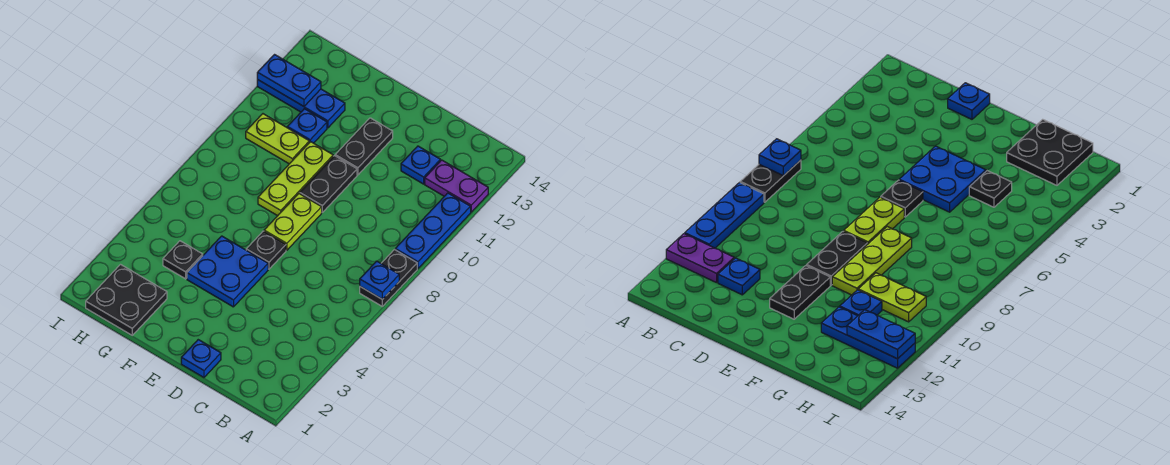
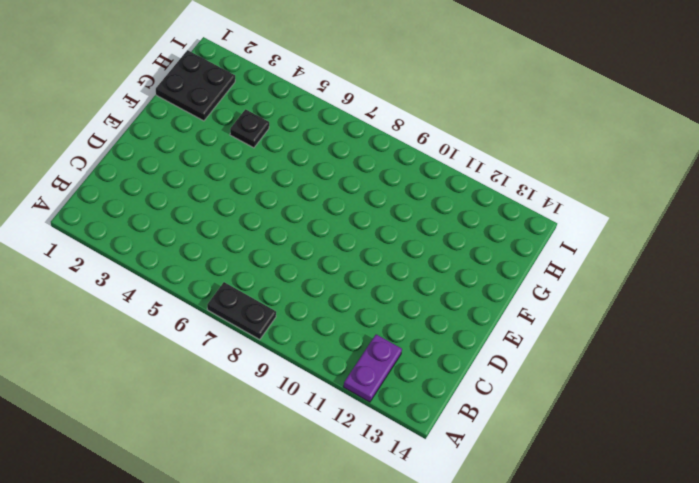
none -> blue plate A9:A11 level 1
none -> blue plate C12 level 1
none -> blue plate D1 level 1

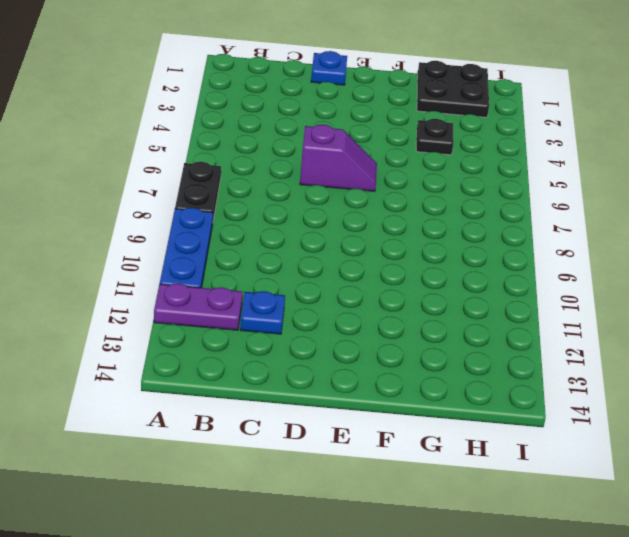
purple slope D6:E6 level 1 top D -> black plate E6 level 1
none -> blue plate E4:F5 level 1
none -> lime plate E7:E8 level 1
none -> black plate E9:E10 level 1

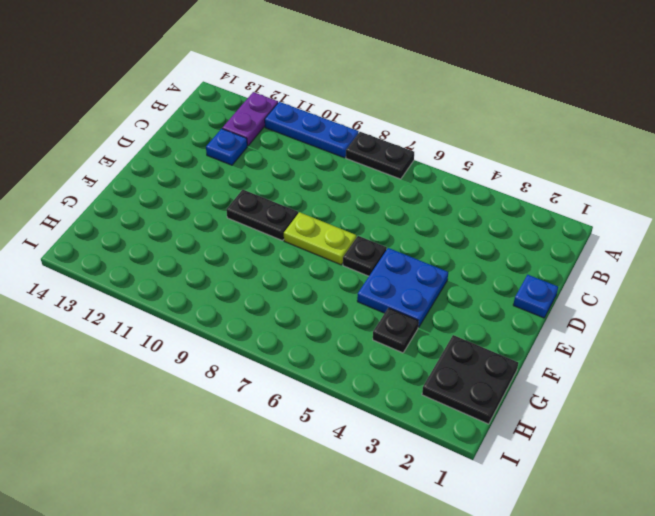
none -> black plate E11:E12 level 1
none -> lime plate F8:F10 level 1
none -> lime plate G10:H10 level 1

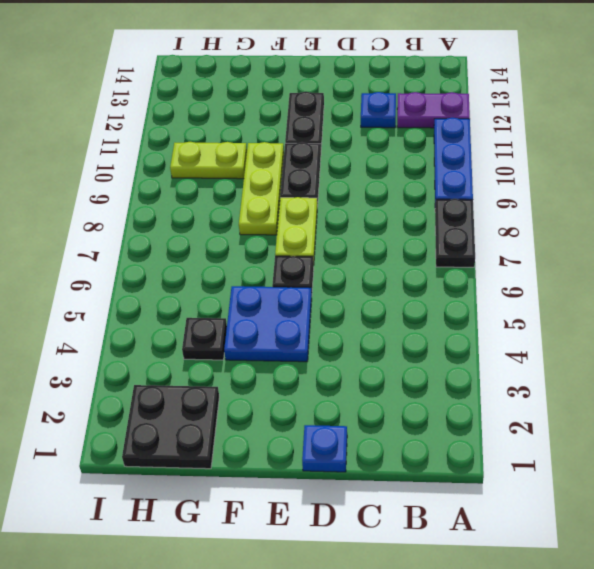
none -> blue plate G11 level 1
none -> blue plate G12:I12 level 1
none -> blue plate A7 level 2

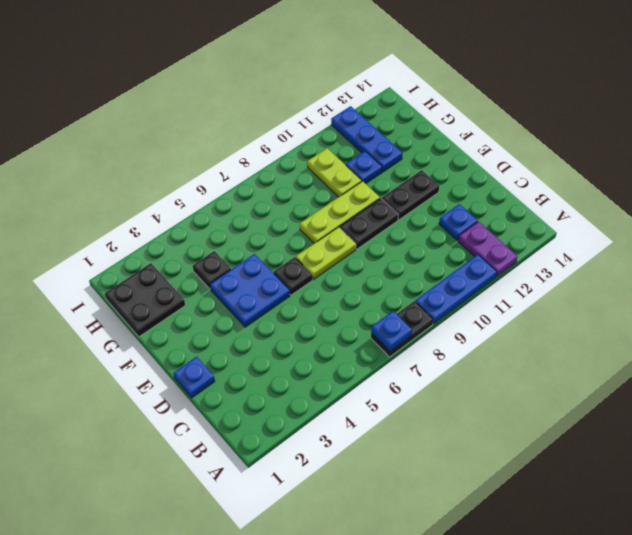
none -> blue plate H12:I12 level 2

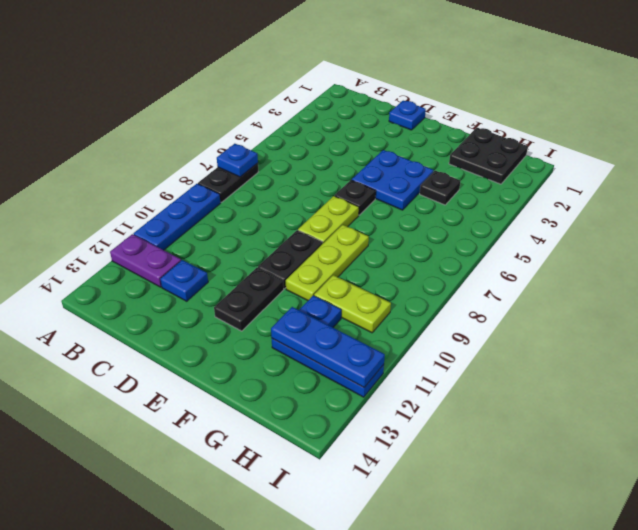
blue plate G12:I12 level 2 -> blue plate H12:I12 level 2

